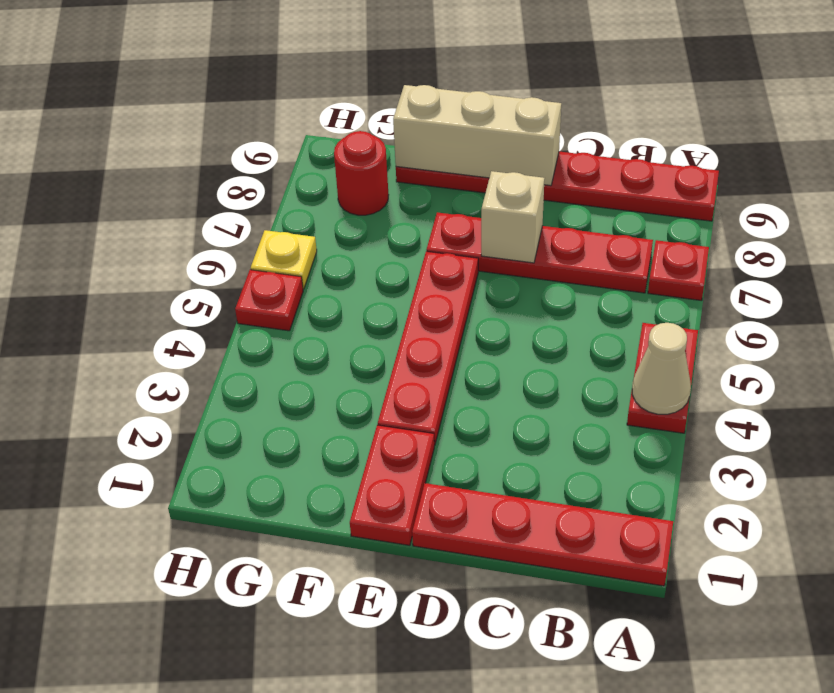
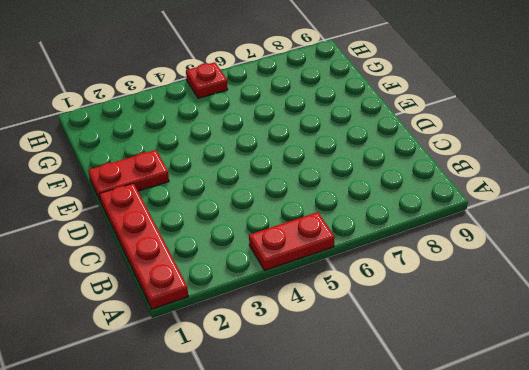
none -> red plate A7 level 1
none -> red plate A9:F9 level 1
none -> red plate B7:E7 level 1

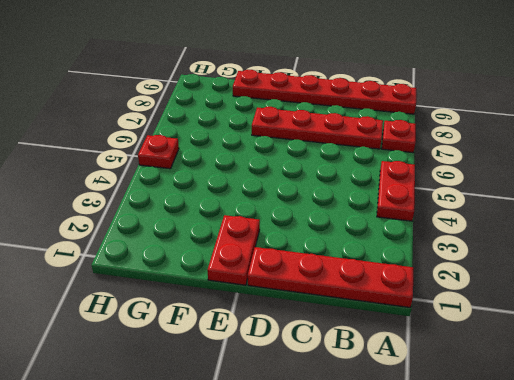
none -> red plate E3:E6 level 1
none -> red round brick G8 level 1
none -> yellow plate H6 level 1

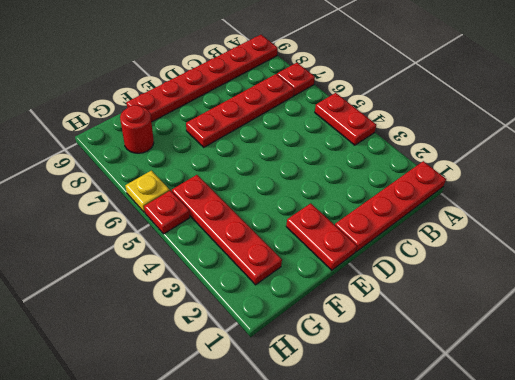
red plate G2:G5 level 1 -> red plate E3:E6 level 1
none -> tan cone A4 level 2
none -> tan brick D7 level 2
none -> tan brick D9:F9 level 2

